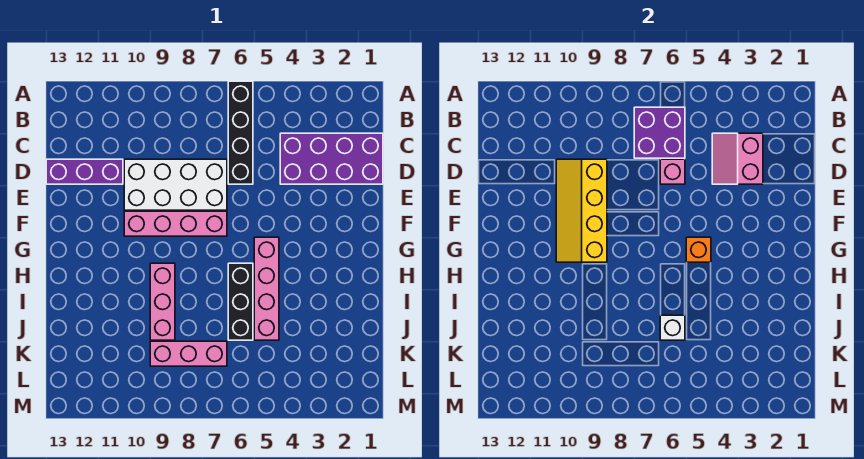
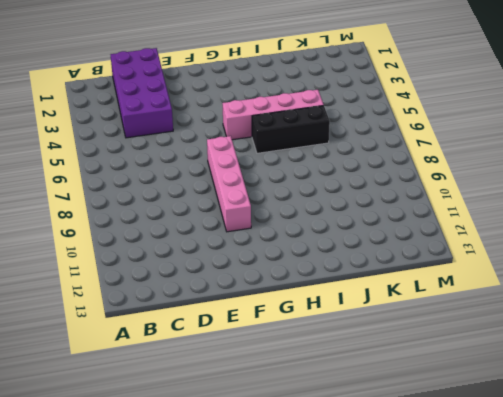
none -> black brick A6:D6 level 1
none -> white brick D7:E10 level 1
none -> purple brick D11:D13 level 1

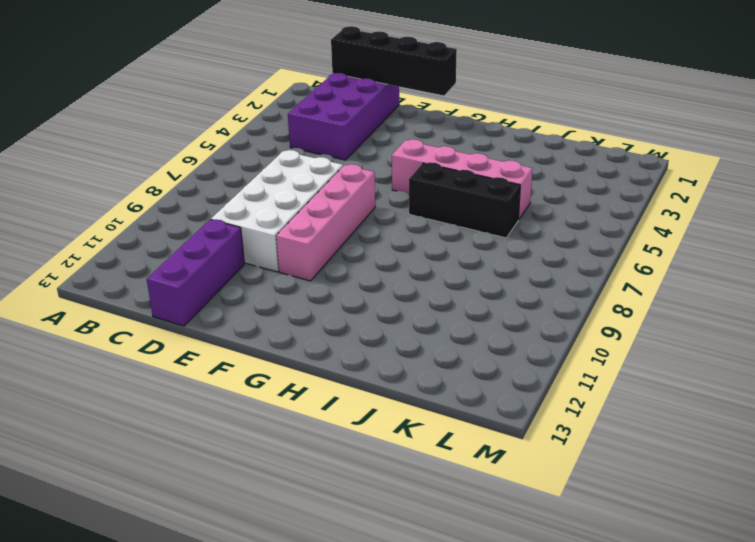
black brick C1:F1 level 2 -> black brick A6:D6 level 1
none -> pink brick H9:J9 level 1
none -> pink brick K7:K9 level 1
none -> purple brick B6:C7 level 2

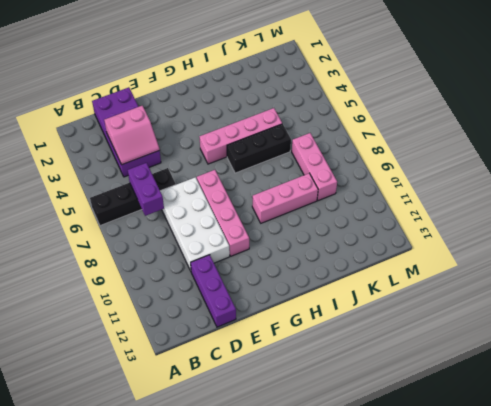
purple brick C6:C7 level 2 -> purple brick B6:C7 level 2
none -> pink brick D6 level 2
none -> yellow slope D9:G10 level 2 top 9
none -> orange brick G5 level 2

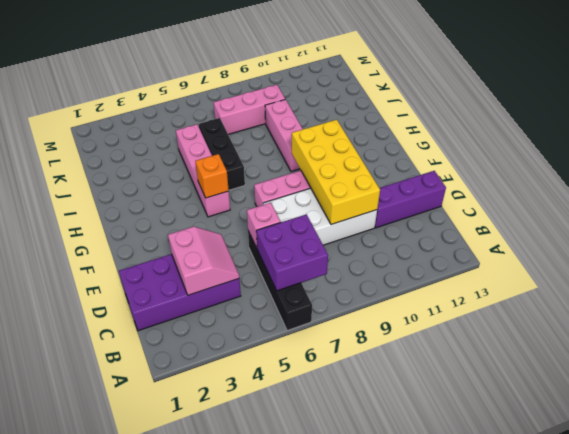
yellow brick D9:G10 level 2 -> yellow slope D9:G10 level 2 top 9
none -> white brick J6 level 2

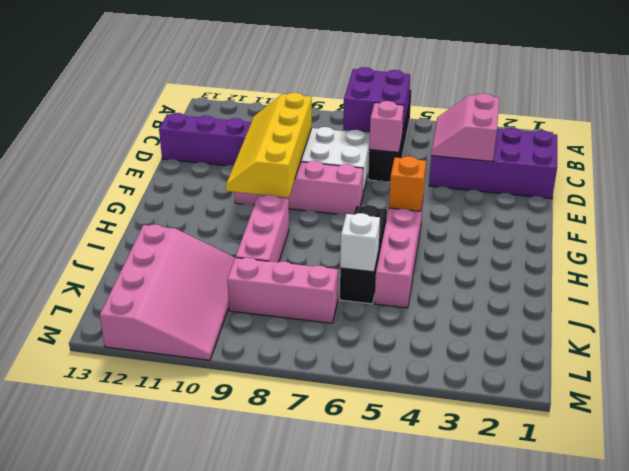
pink slope J10:M12 level 1 top 12 -> none

